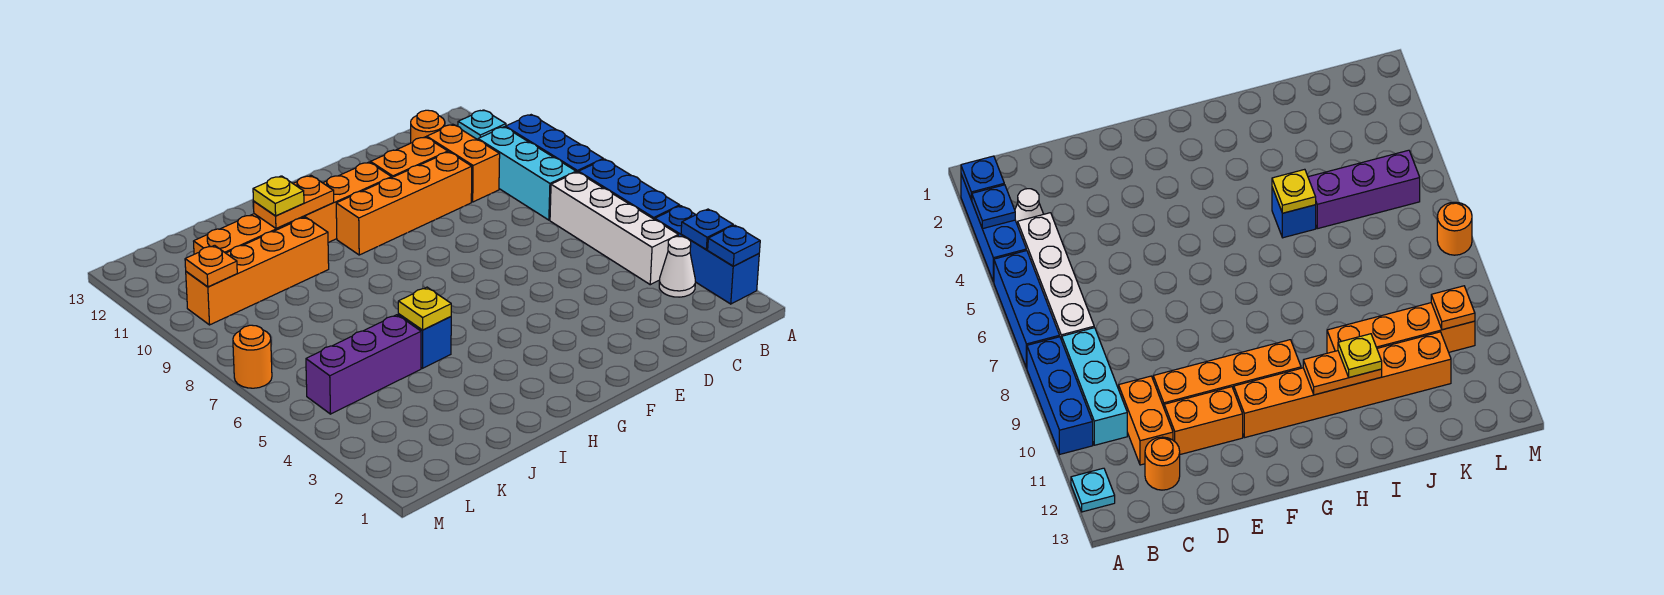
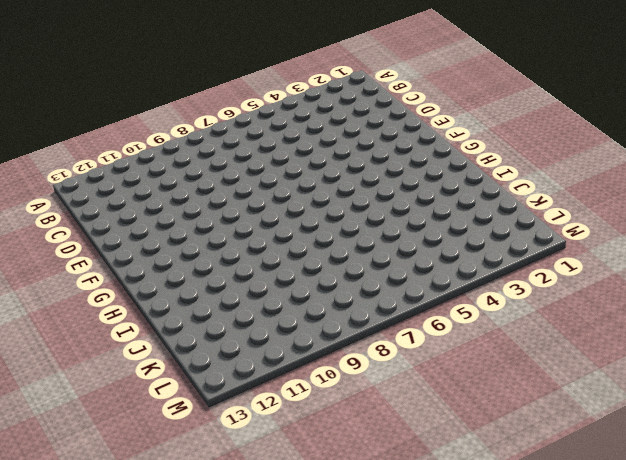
none -> blue brick A2:A4 level 1
none -> blue brick A5:A7 level 1
none -> blue brick A8:A10 level 1

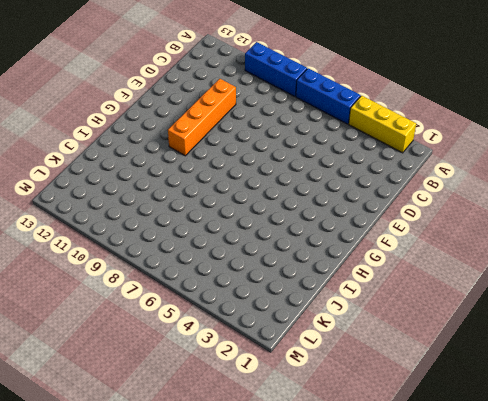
yellow brick A2:A4 level 1 -> blue brick A2:A4 level 1
none -> cyan plate A12 level 1
none -> white cone B3 level 1
none -> white brick B4:B7 level 1

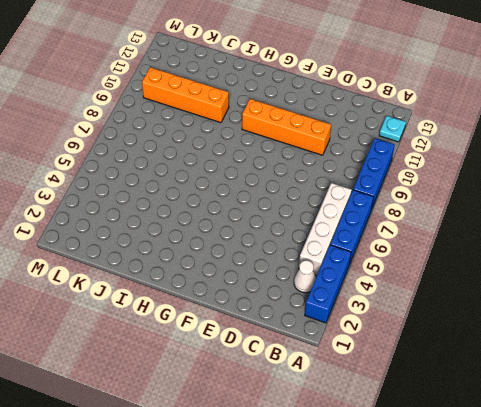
none -> cyan brick B8:B10 level 1
none -> orange brick C10:C11 level 1
none -> orange round brick C12 level 1

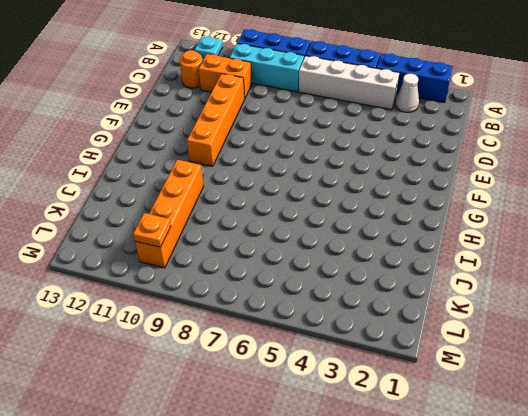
none -> orange brick D11:E11 level 1
none -> orange brick F11:K11 level 1
none -> blue brick I5 level 1

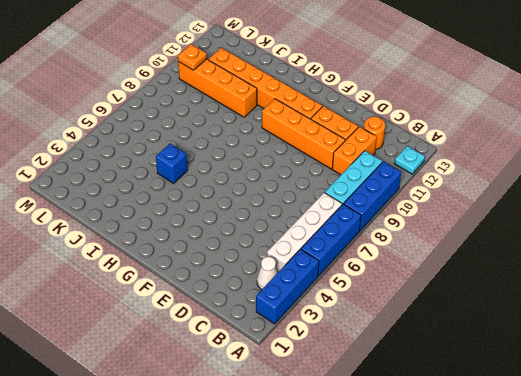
none -> purple brick J5:L5 level 1
none -> orange round brick M7 level 1
none -> blue plate A2 level 2

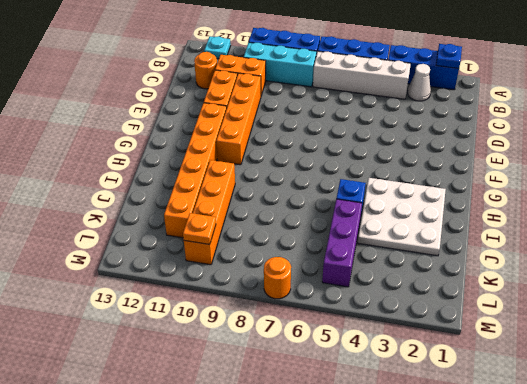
white plate H2:J4 level 1 -> none
none -> blue plate A3 level 2
none -> orange plate H11:I11 level 2
none -> yellow plate I5 level 2

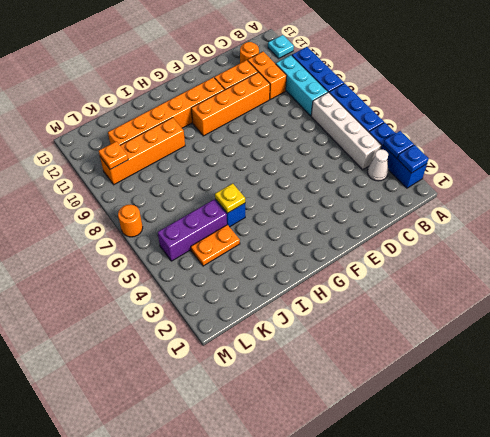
orange plate J4:K4 level 1 -> orange plate H11:I11 level 2
none -> yellow plate I11 level 3

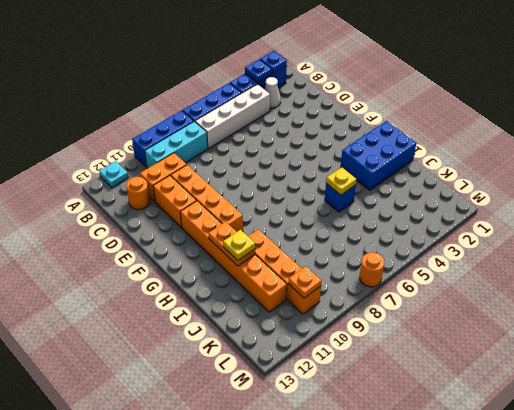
blue brick H1:I3 level 1 -> none
none -> purple brick J5:L5 level 1

